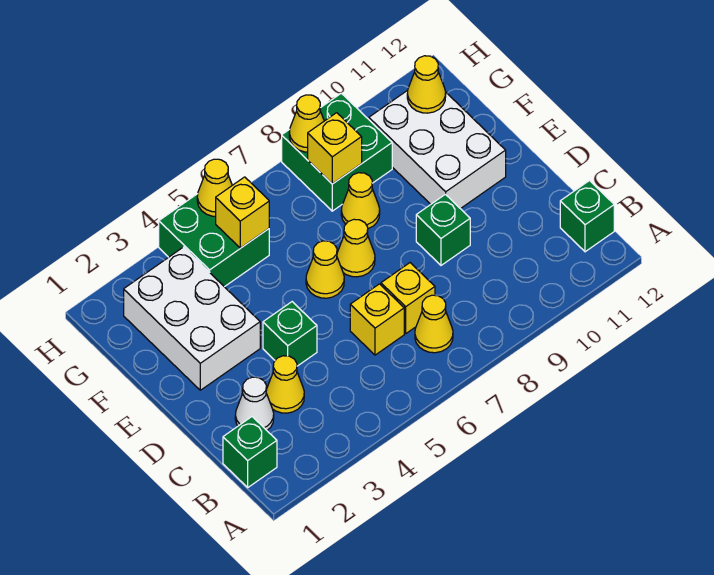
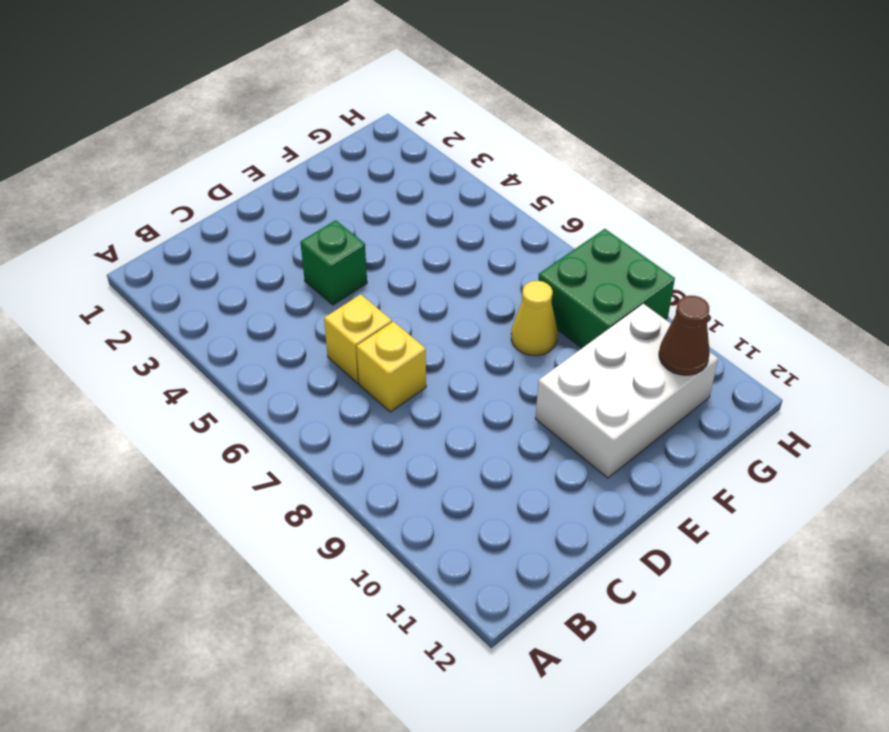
brown cone G11 level 2 -> yellow cone G11 level 2
none -> green brick B1 level 1
none -> yellow cone B7 level 1
none -> green brick B12 level 1

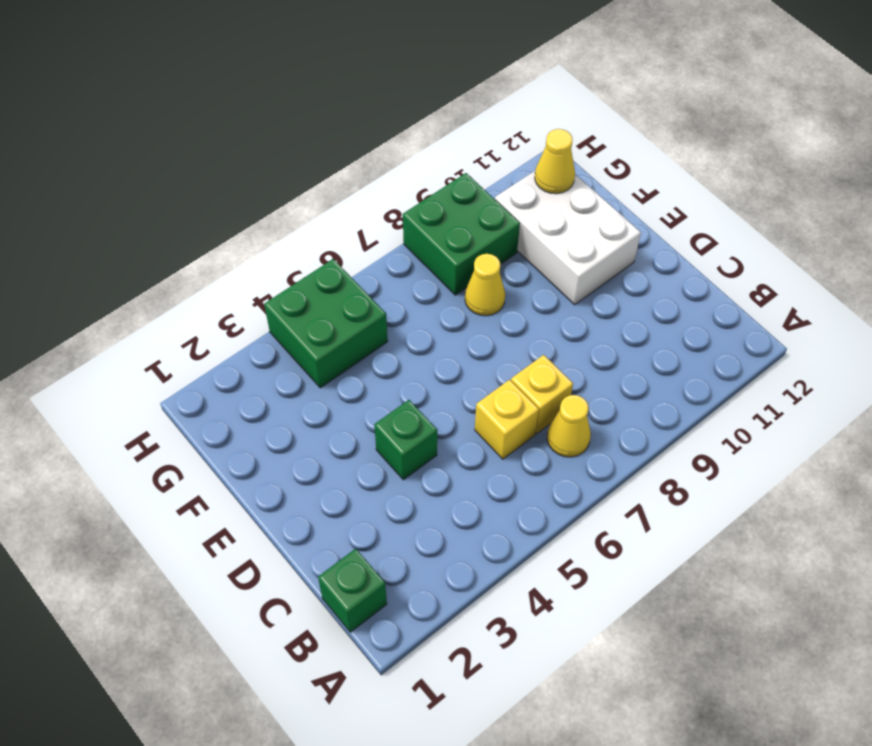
none -> green brick B12 level 1
none -> white cone C2 level 1
none -> yellow cone C3 level 1

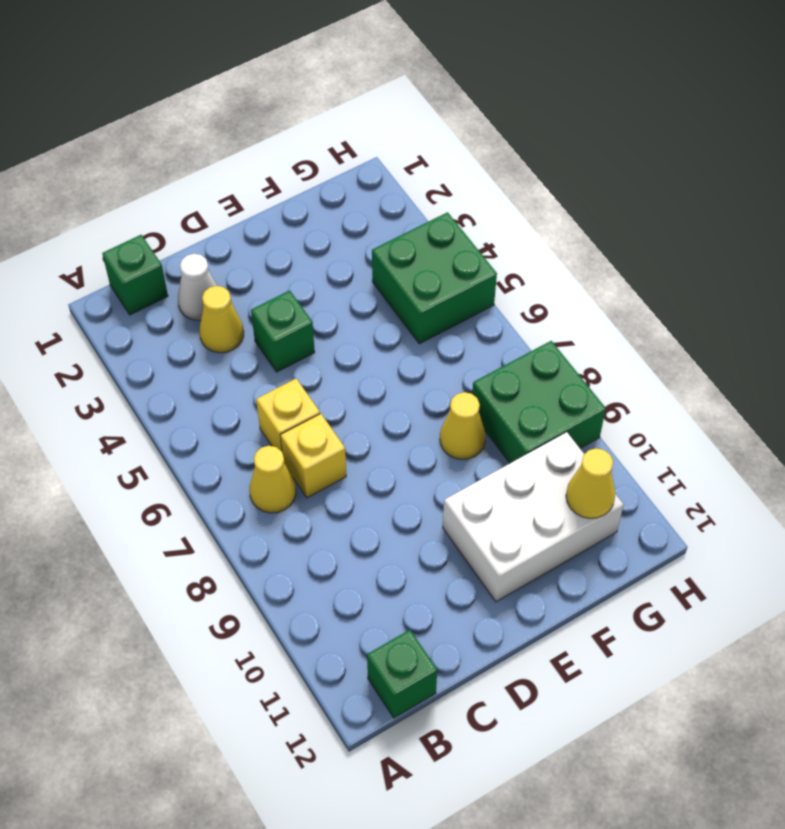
none -> green brick D9 level 1
none -> white brick E2:G3 level 1
none -> yellow cone E6 level 1

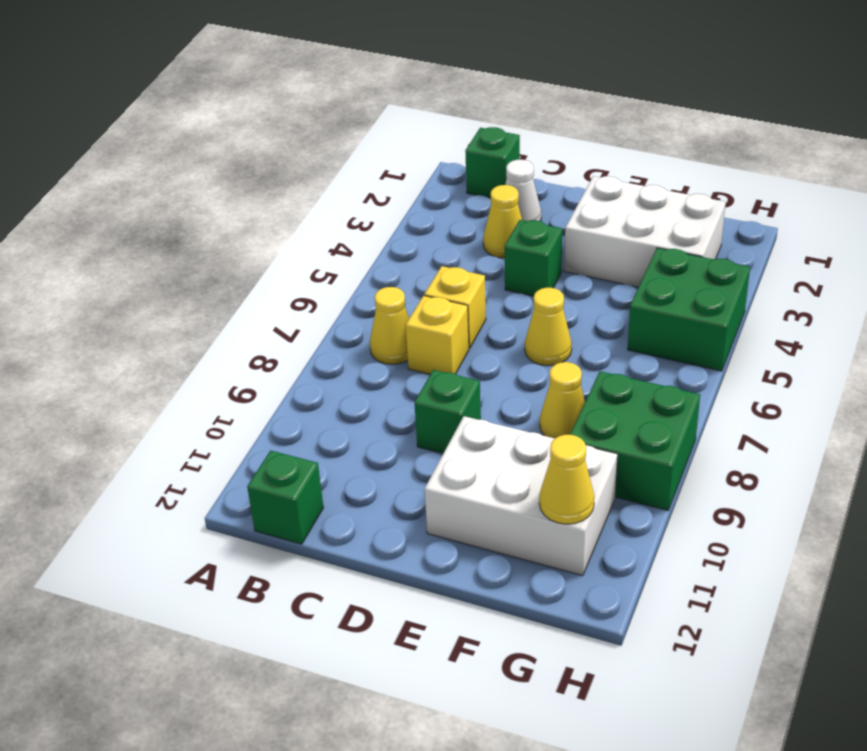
none -> yellow cone E7 level 1
none -> yellow brick G5 level 2
none -> yellow brick G8 level 2

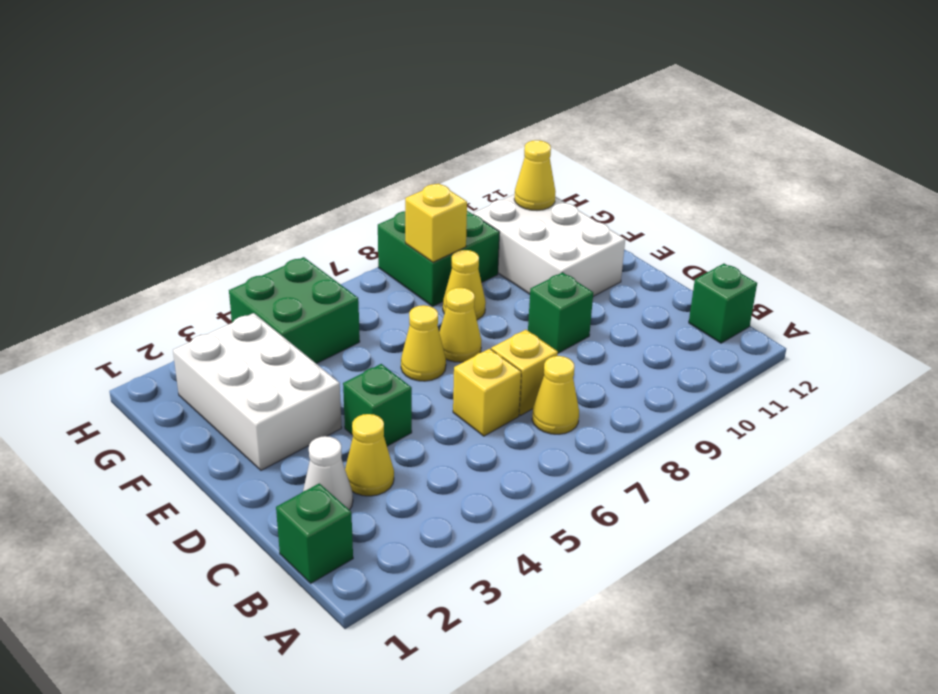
none -> yellow brick G5 level 2
none -> yellow cone H5 level 2
none -> yellow cone H8 level 2

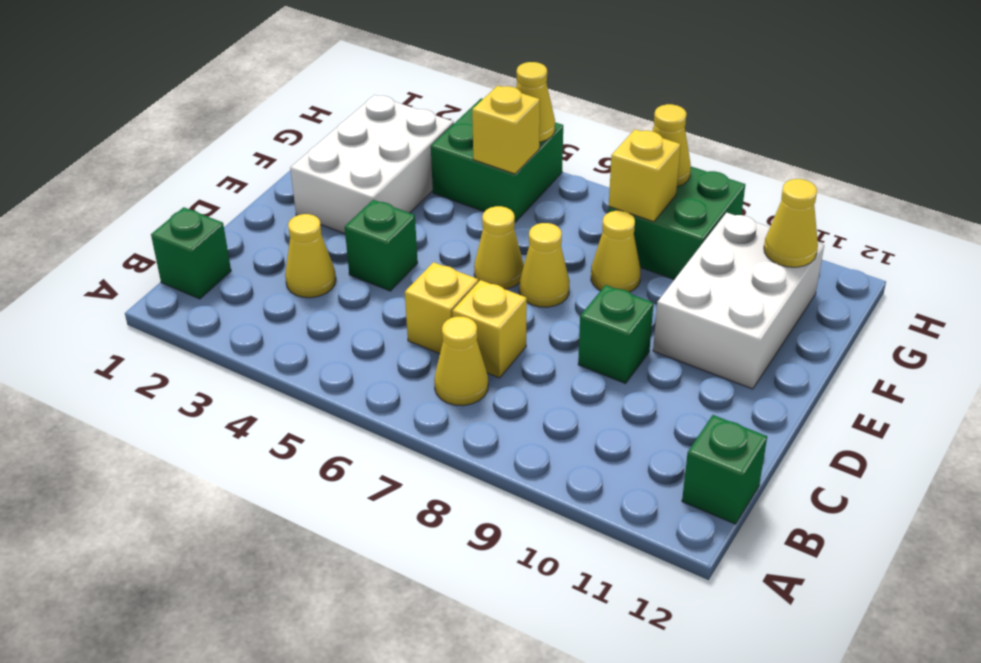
none -> white cone C2 level 1

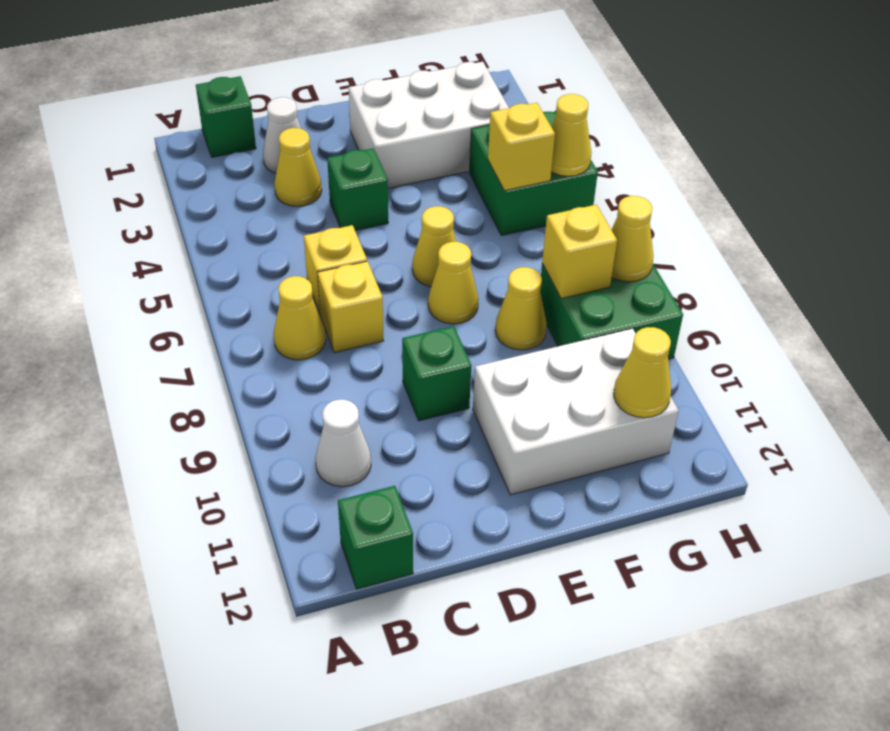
white cone B10 level 1 -> none

